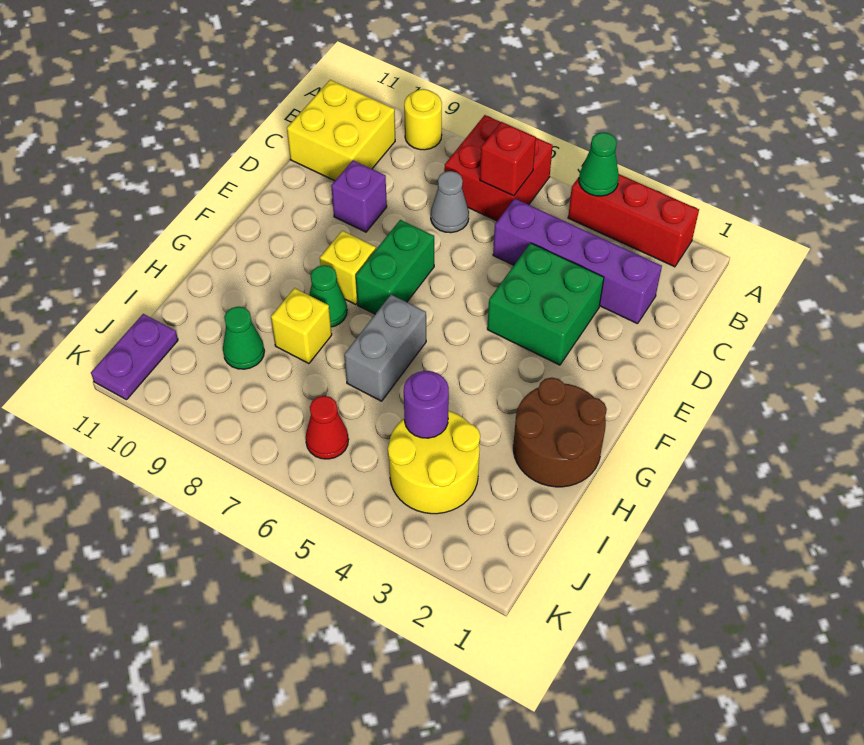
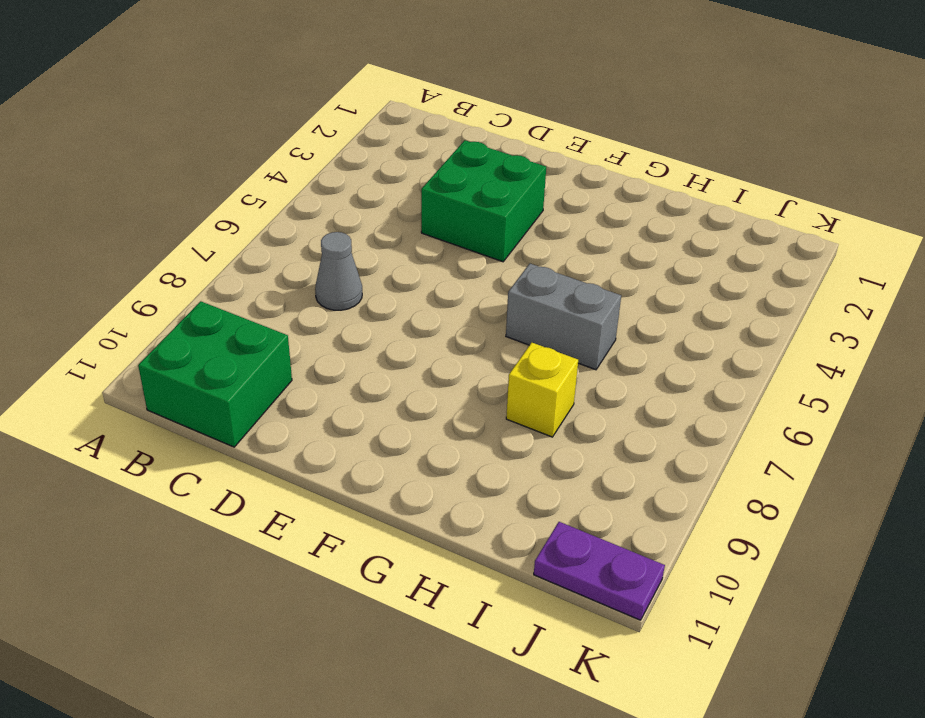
green brick B10:C11 level 1 -> yellow brick B10:C11 level 1
none -> red brick A2:A4 level 1
none -> red brick A6:B7 level 1
none -> yellow round brick A9 level 1

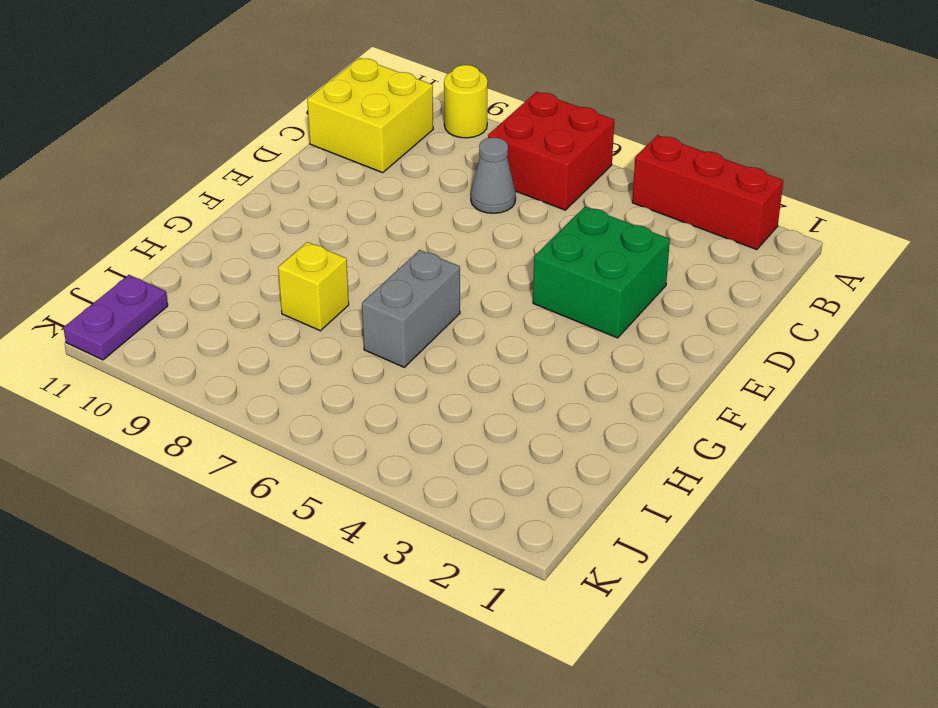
none -> purple brick C2:C5 level 1
none -> purple brick D9 level 1
none -> green brick E7:F7 level 1

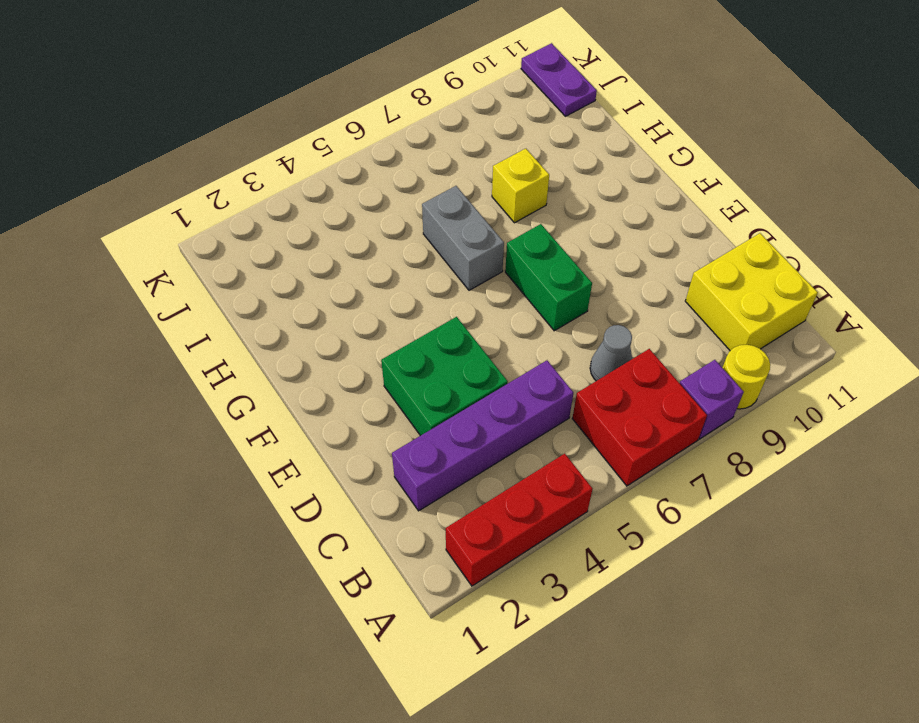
purple brick A8 level 1 -> purple brick D9 level 1
none -> yellow brick F8 level 1
none -> brown round brick G1:H2 level 1
none -> green cone G8 level 1

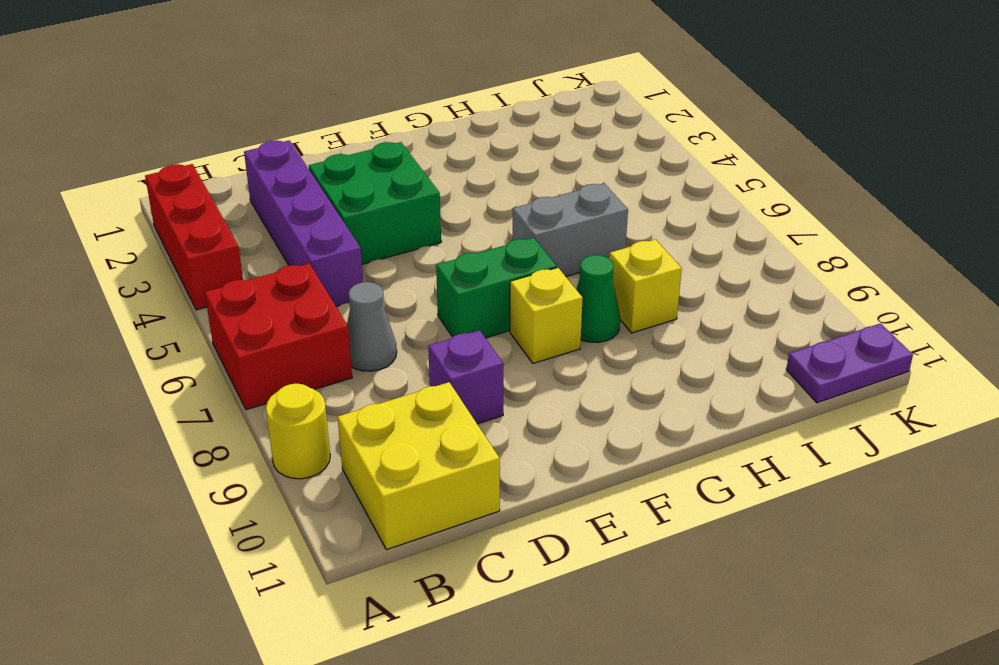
none -> brown round brick G1:H2 level 1
none -> yellow round brick I3:J4 level 1
none -> green cone I9 level 1

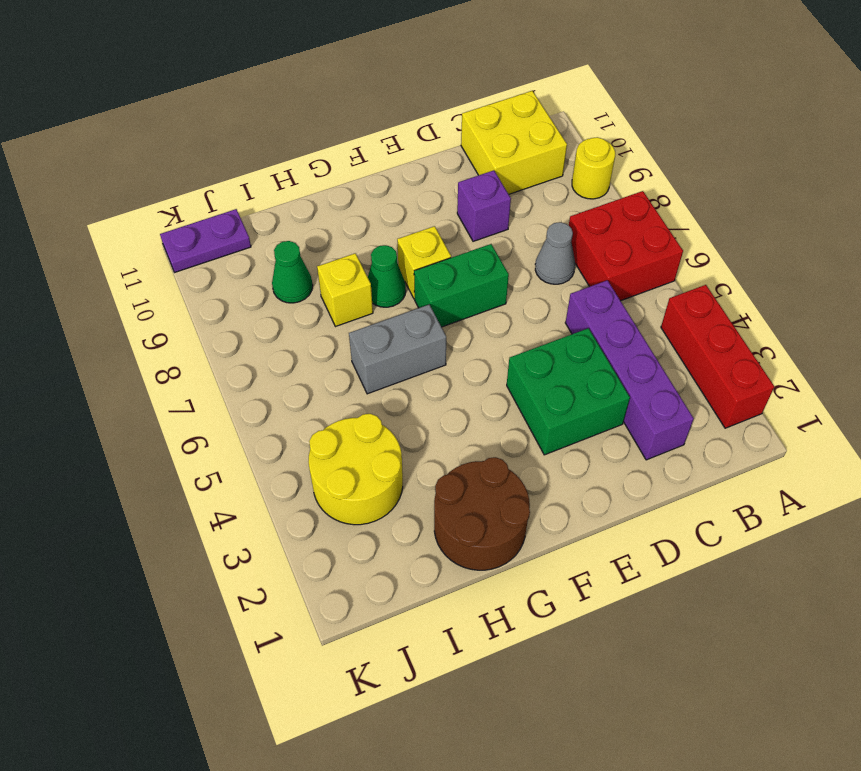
none -> red cone J6 level 1
none -> green cone A4 level 2
none -> red brick B6 level 2

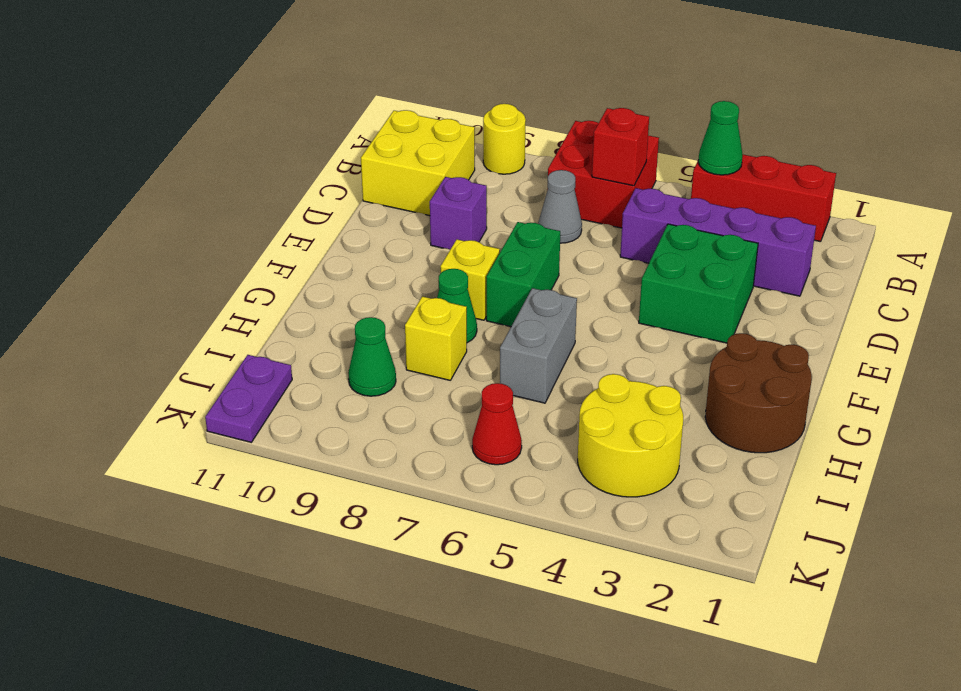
none -> purple round brick I4 level 2

